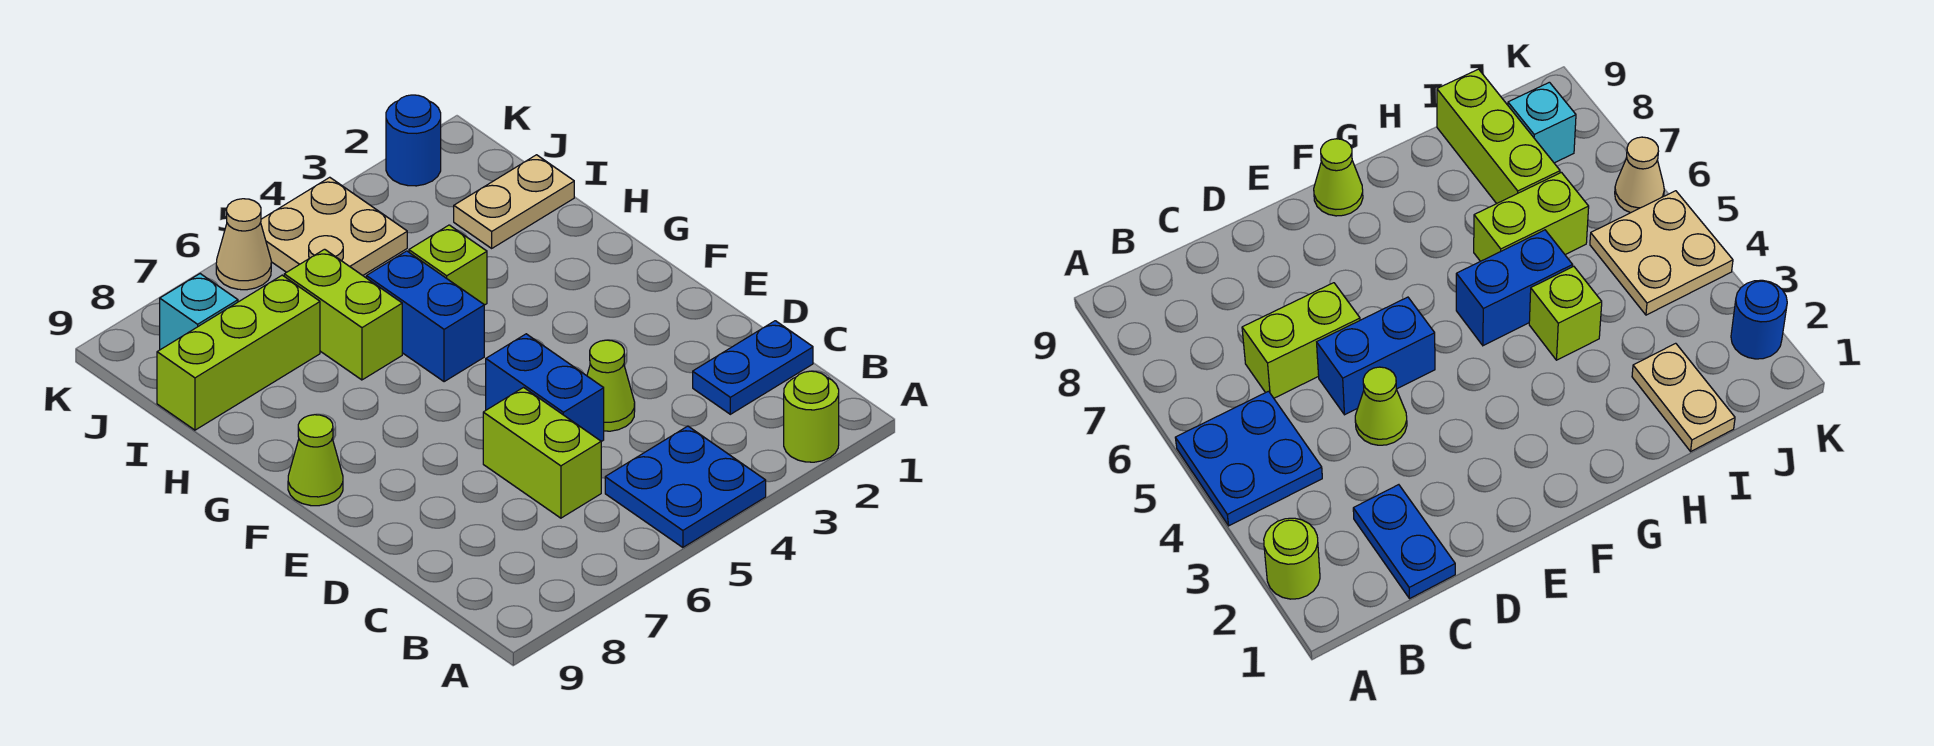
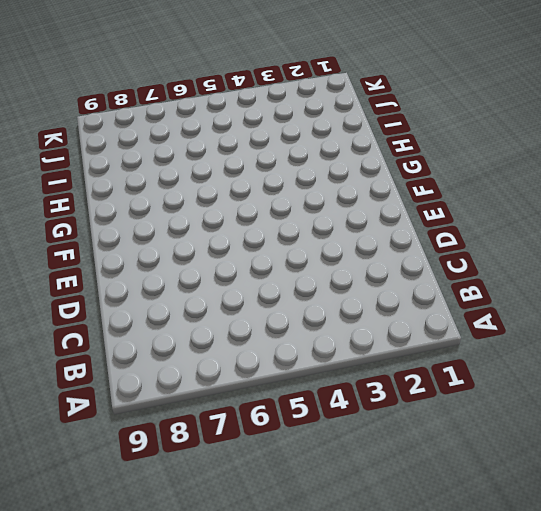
none -> lime round brick A2 level 1
none -> blue plate A4:B5 level 1
none -> blue plate C1:C2 level 1

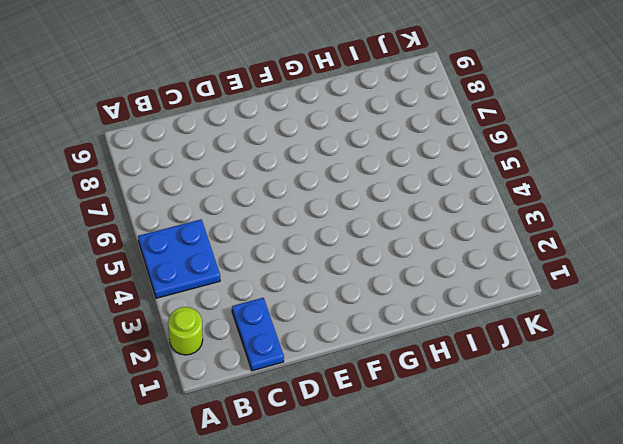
none -> lime brick C6:D6 level 1
none -> lime cone D4 level 1
none -> blue brick D5:E5 level 1

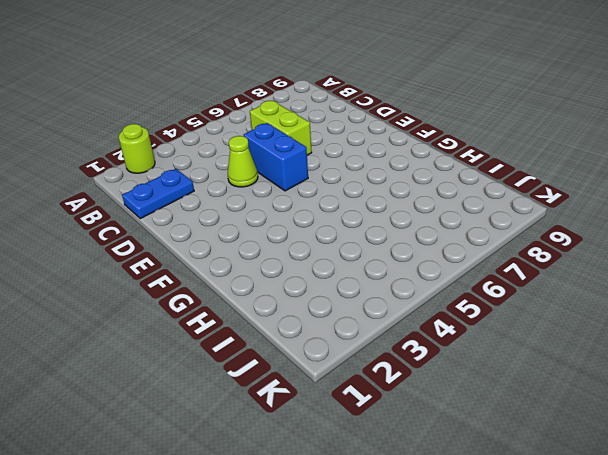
none -> blue plate A4:B5 level 1
none -> lime cone F9 level 1
none -> blue brick G5:H5 level 1

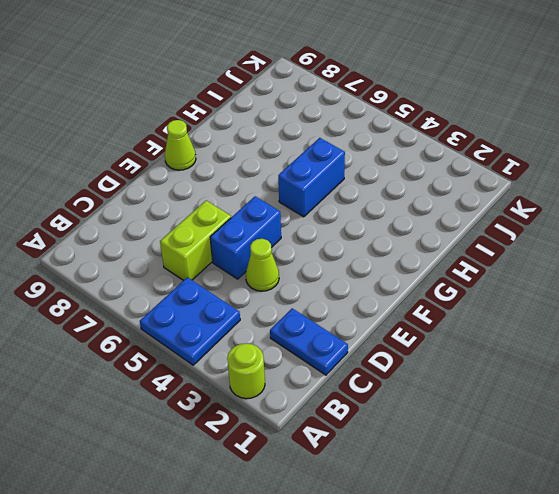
none -> lime brick H4 level 1
none -> lime brick H6:I6 level 1
none -> tan plate I1:I2 level 1

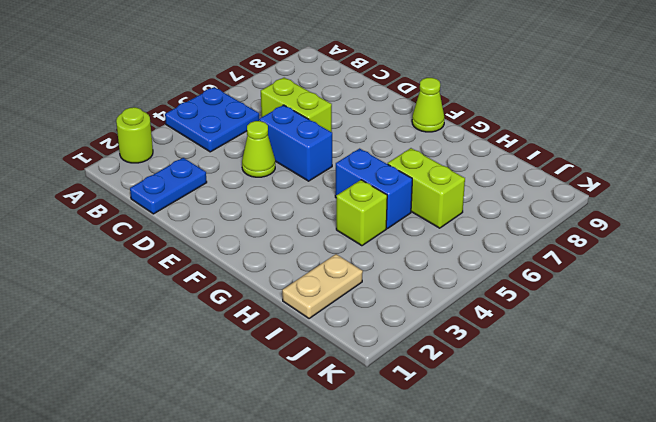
none -> lime brick I7:I9 level 1
none -> tan plate J4:K5 level 1
none -> cyan brick J8 level 1

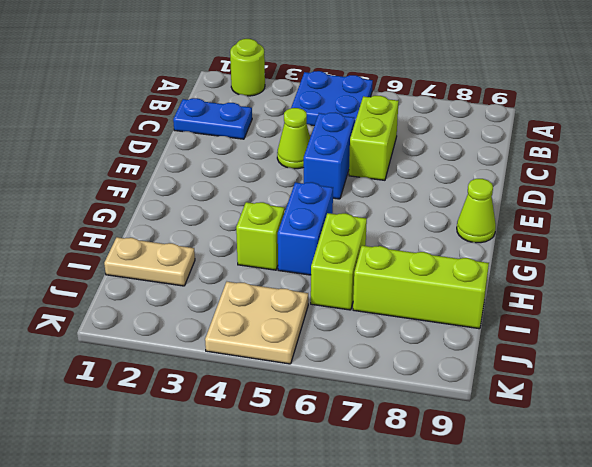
none -> cyan brick J8 level 1
none -> blue round brick K2 level 1
none -> tan cone K6 level 1

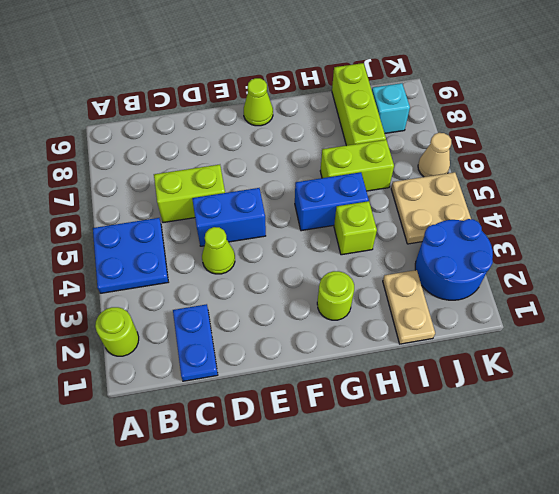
lime round brick G2 level 1 -> none
blue round brick J2:K3 level 1 -> blue round brick K2 level 1

